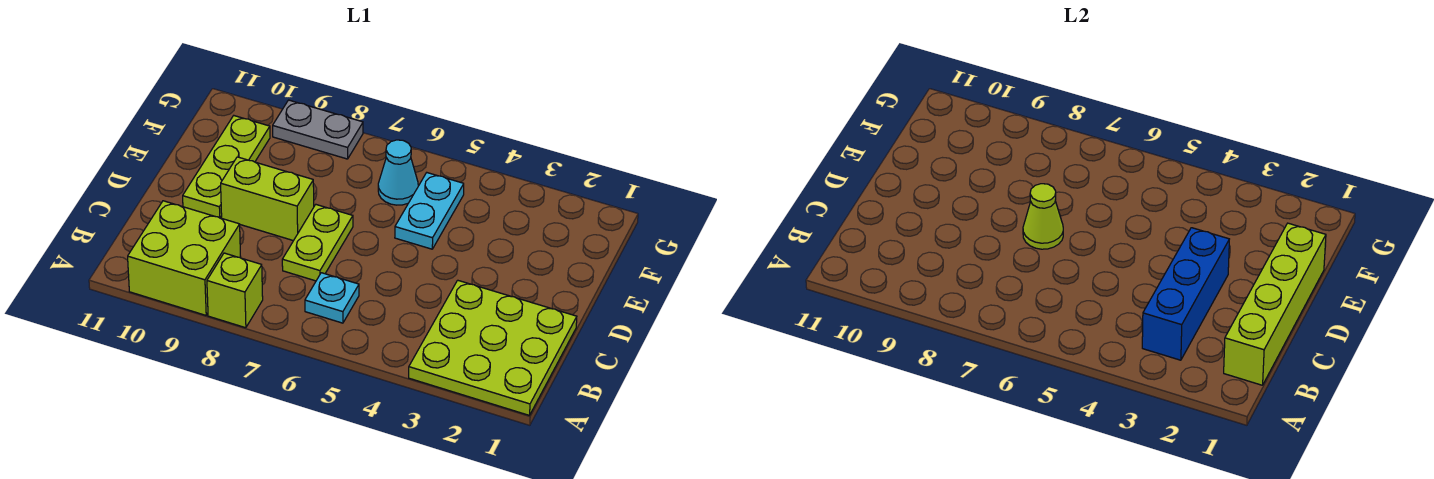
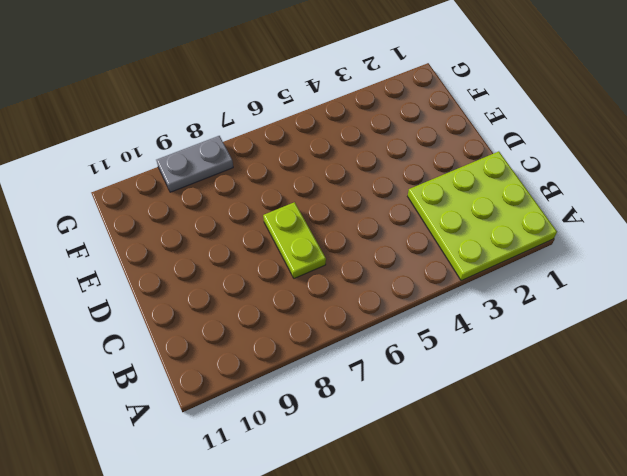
none -> lime brick A8 level 1
none -> lime brick A9:B10 level 1
none -> cyan plate B6 level 1

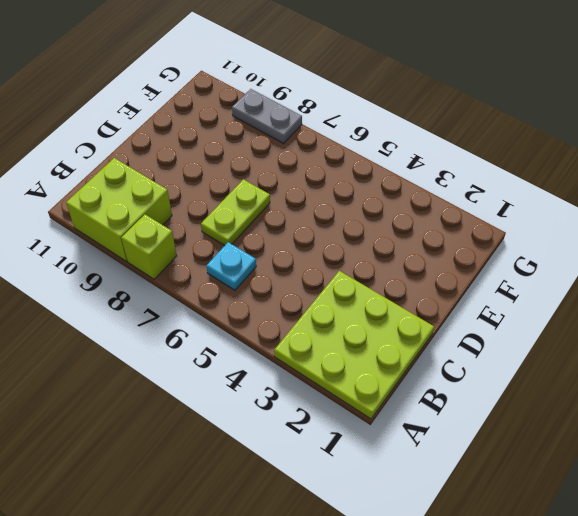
none -> lime brick D8:D9 level 1
none -> lime plate D10:F10 level 1
none -> cyan plate E5:F5 level 1

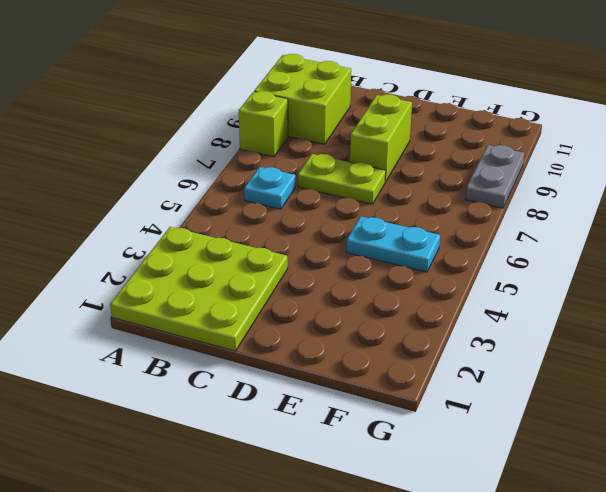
none -> lime plate D10:F10 level 1
none -> cyan cone F6 level 1
none -> lime brick B1:E1 level 2

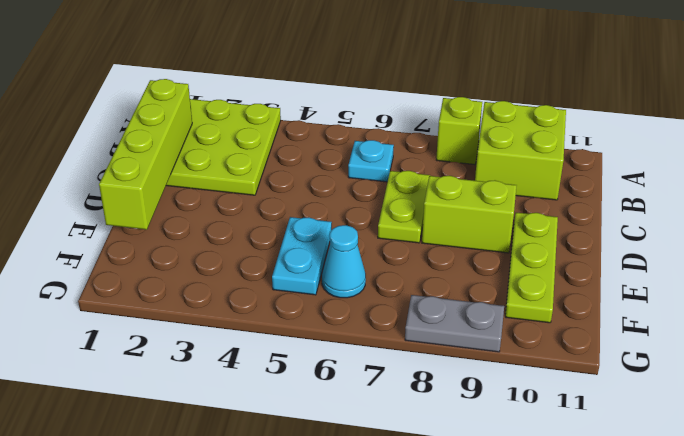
none -> blue brick B3:D3 level 2
none -> lime cone D7 level 2

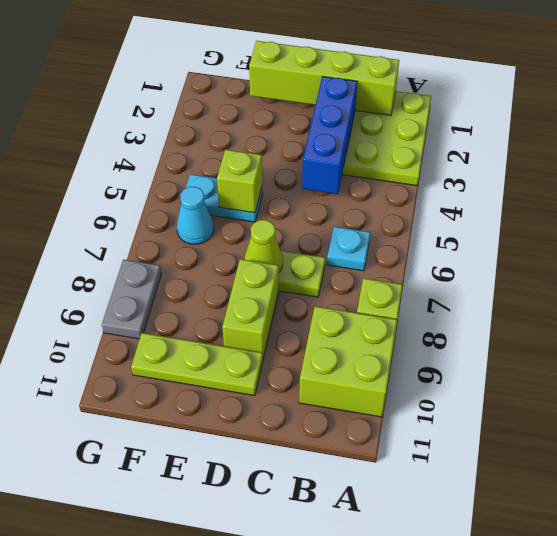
blue brick C2:C4 level 2 -> blue brick B3:D3 level 2
lime brick E5 level 2 -> none

